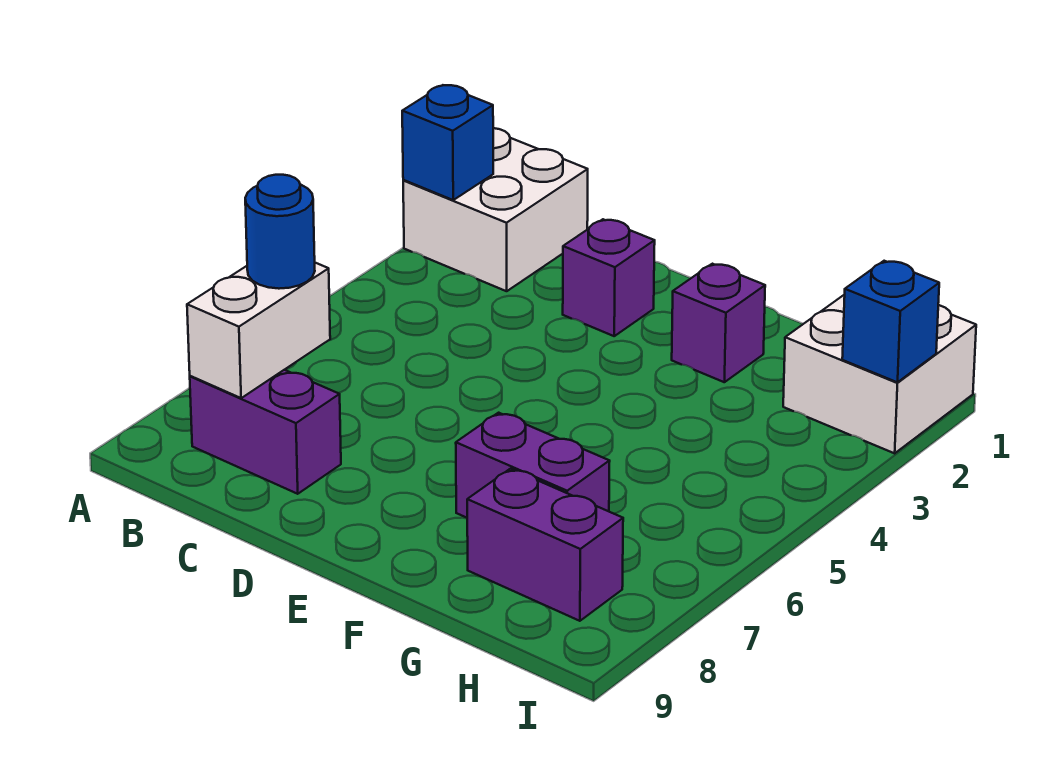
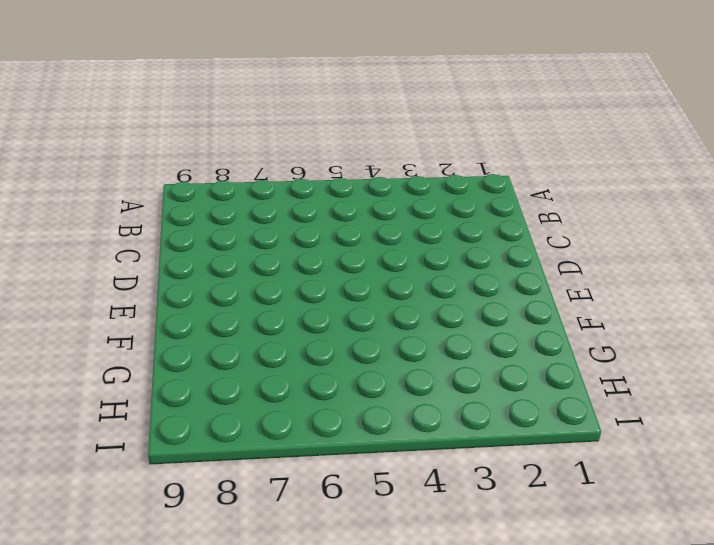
none -> white brick A1:B2 level 1
none -> purple brick B8:C8 level 1

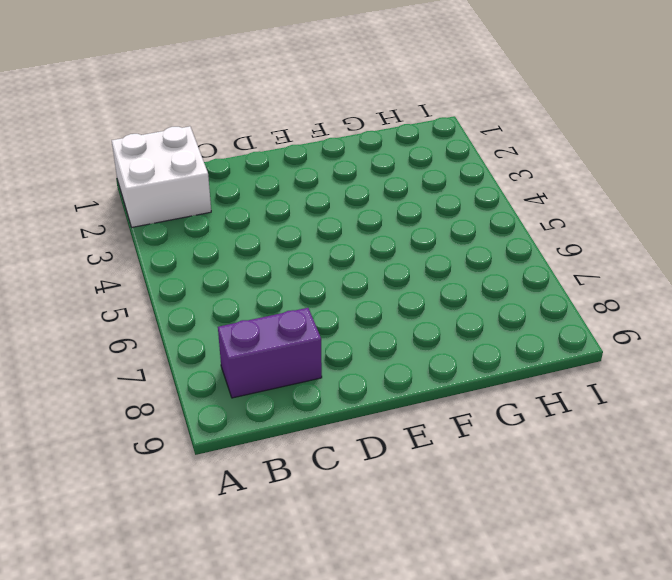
none -> purple brick D2 level 1
none -> purple brick F2 level 1

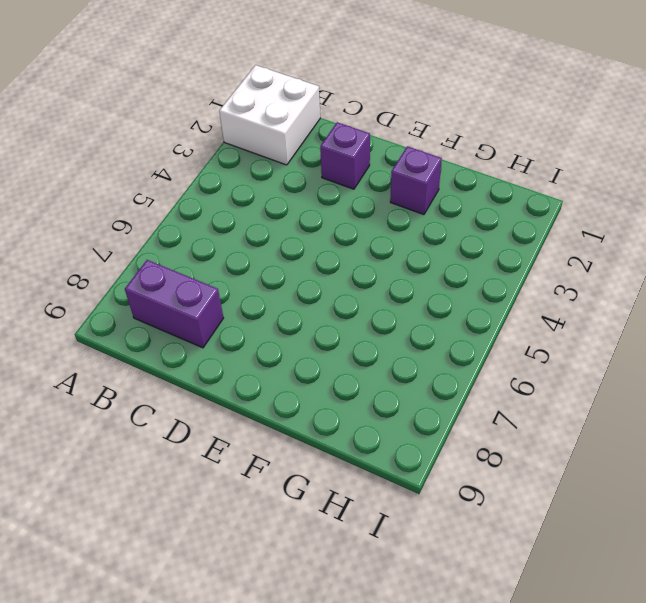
none -> purple brick F7:G7 level 1
none -> purple brick G8:H8 level 1

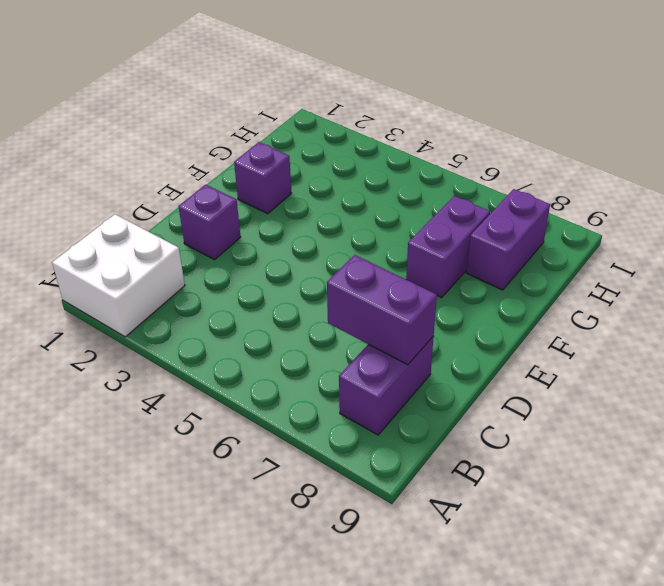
purple brick C7:C8 level 2 -> none
none -> white brick H1:I2 level 1
none -> blue brick A2 level 2

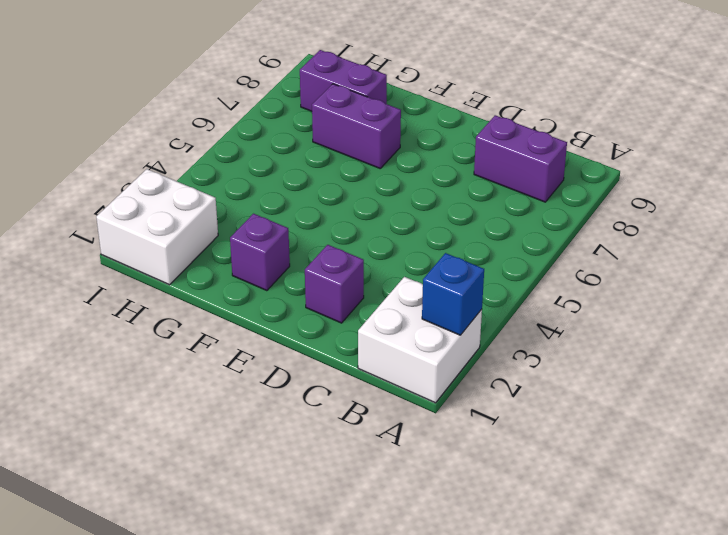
none -> white brick B7:B8 level 2
none -> blue brick I2 level 2

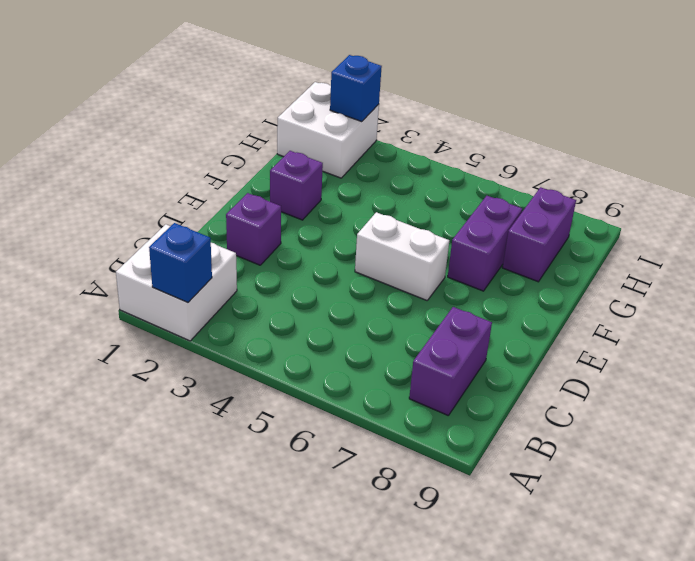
white brick E5:E6 level 1 -> white brick B7:B8 level 2
none -> blue round brick B7 level 3

